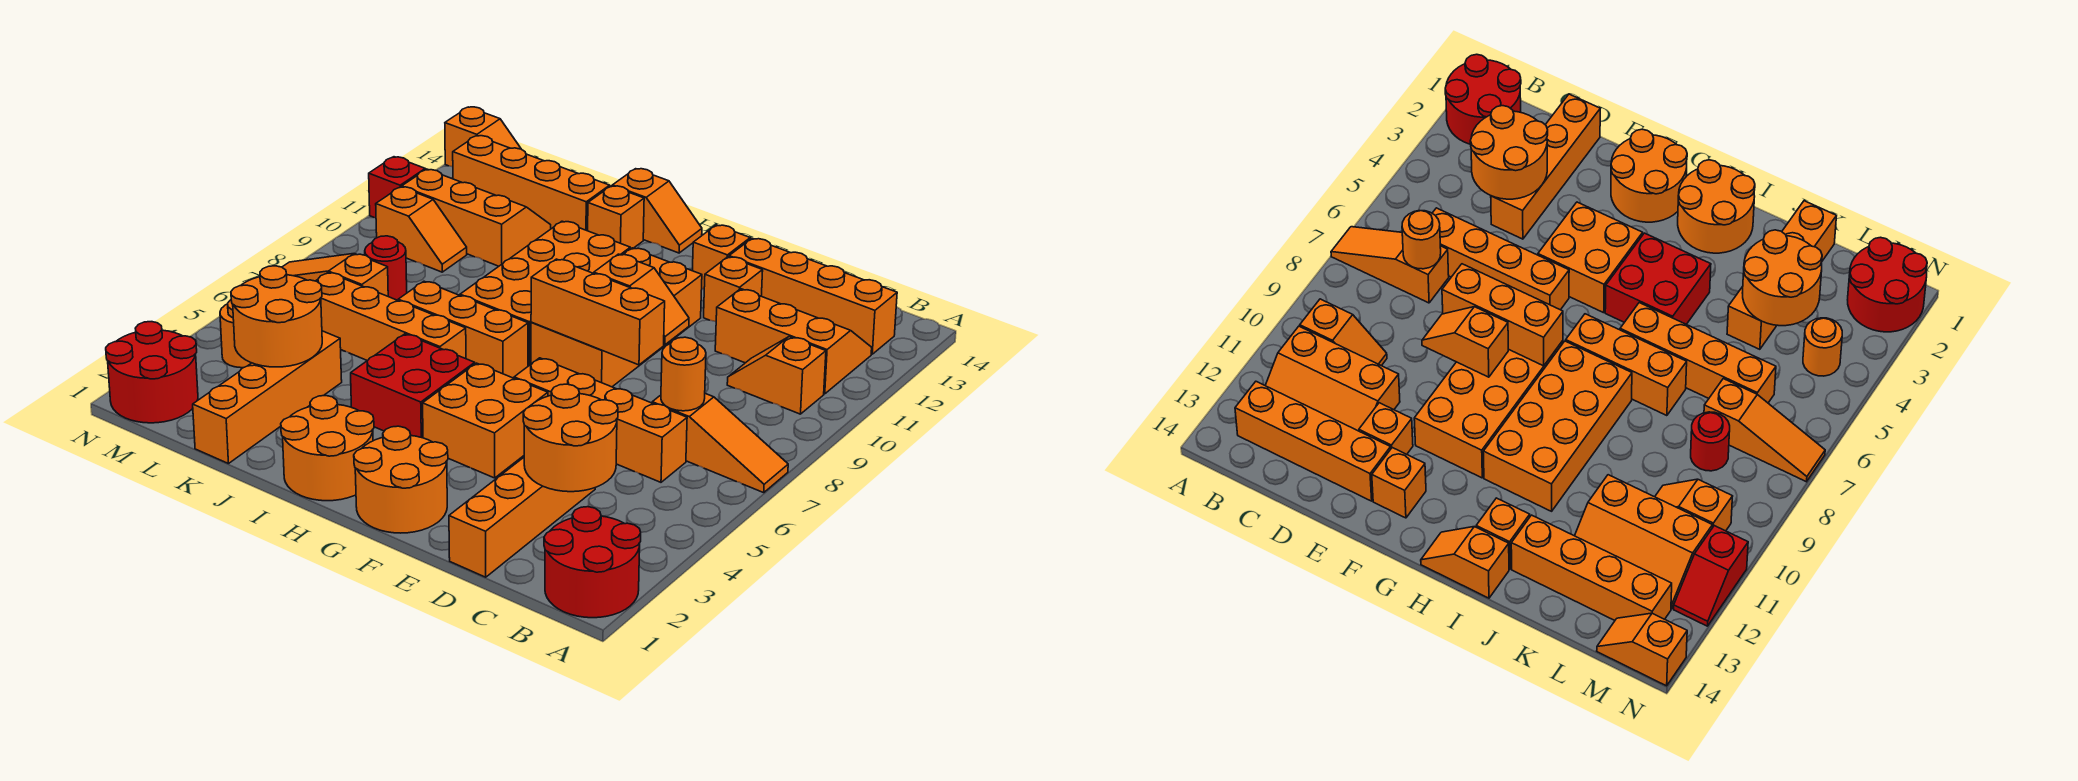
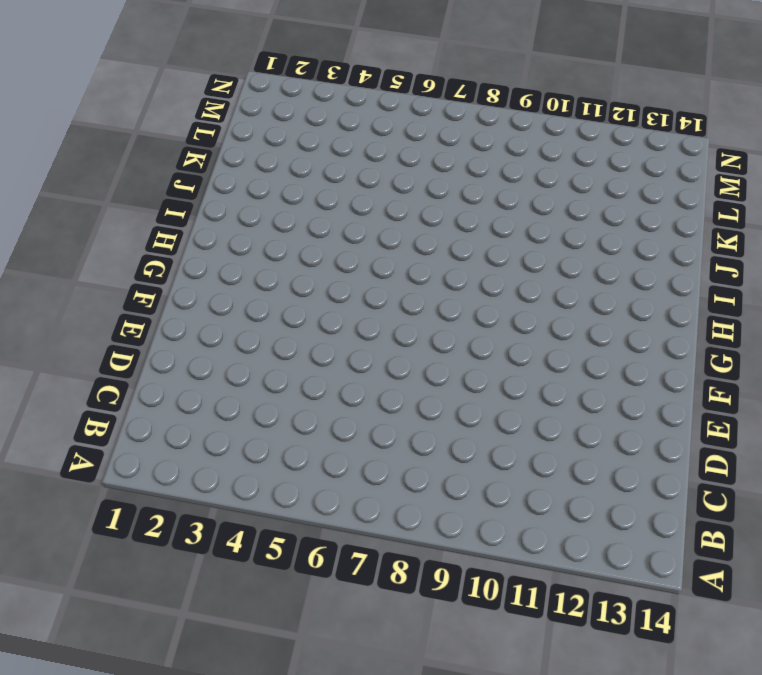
none -> red round brick A1:B2 level 1
none -> orange slope A7:C7 level 1 top C
none -> orange slope B10:C10 level 1 top B
none -> orange slope B11:D12 level 1 top 11

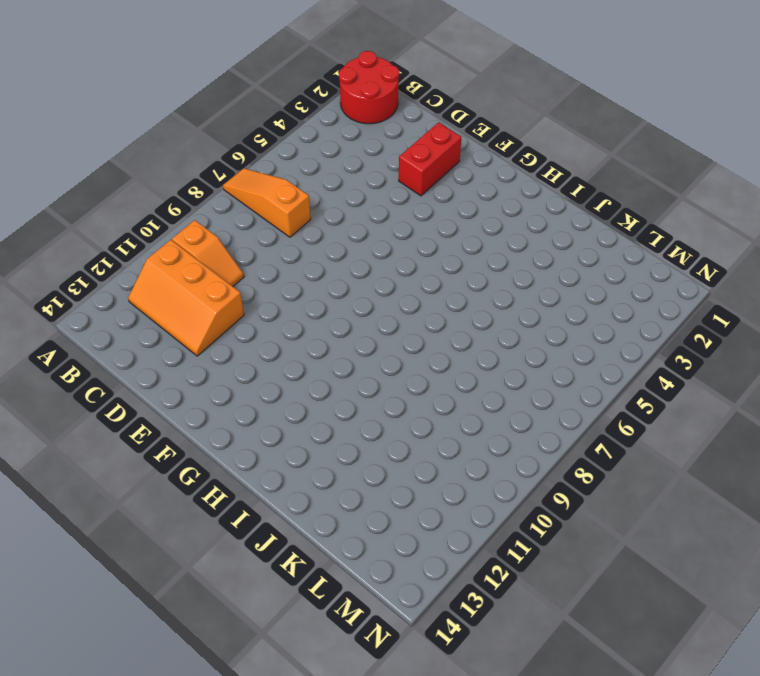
red brick E2:E3 level 1 -> none
none -> orange brick B13:E13 level 1
none -> orange brick C6:F6 level 1
none -> orange brick D1:D4 level 1
none -> orange brick E12 level 1

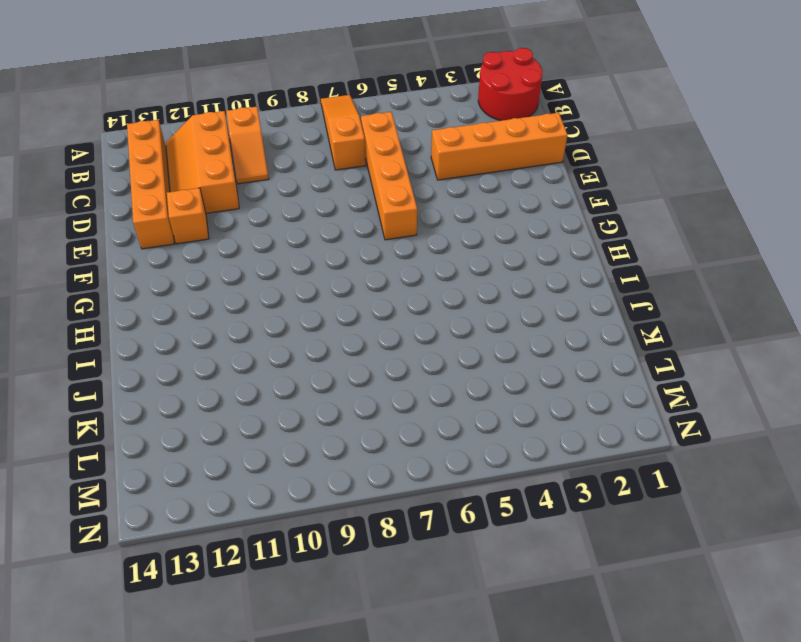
none -> orange round brick F1:G2 level 1
none -> orange brick F4:G5 level 1
none -> orange brick F8:G11 level 1
none -> orange brick F13 level 1

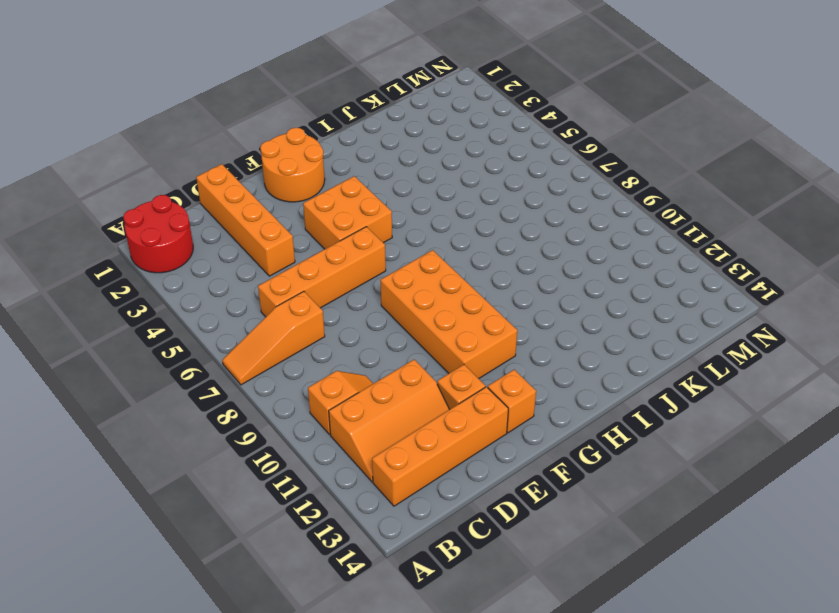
none -> orange round brick H1:I2 level 1
none -> red brick H4:I5 level 1
none -> orange brick H7:J7 level 1
none -> orange brick H8:I11 level 1

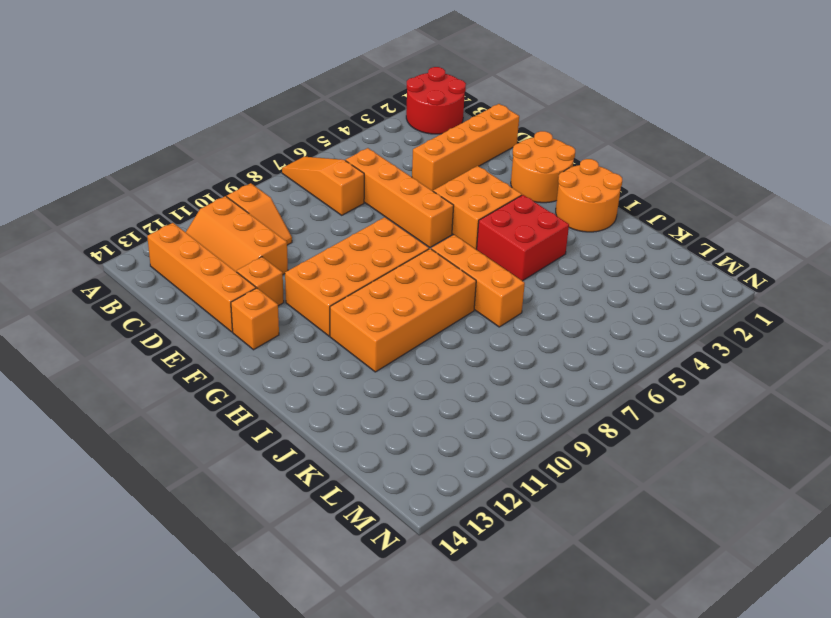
none -> orange slope H14:I14 level 1 top I
none -> orange brick I6:L6 level 1
none -> orange brick I13 level 1
none -> orange brick J13:M13 level 1

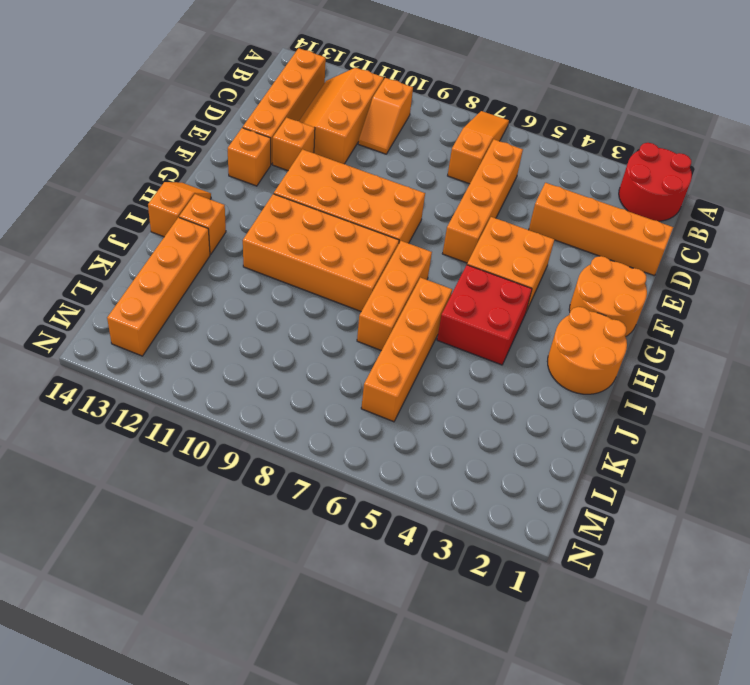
none -> orange brick K1:K4 level 1
none -> orange slope K11:M12 level 1 top 11
none -> orange slope L7:N7 level 1 top L
none -> red round brick L8 level 1

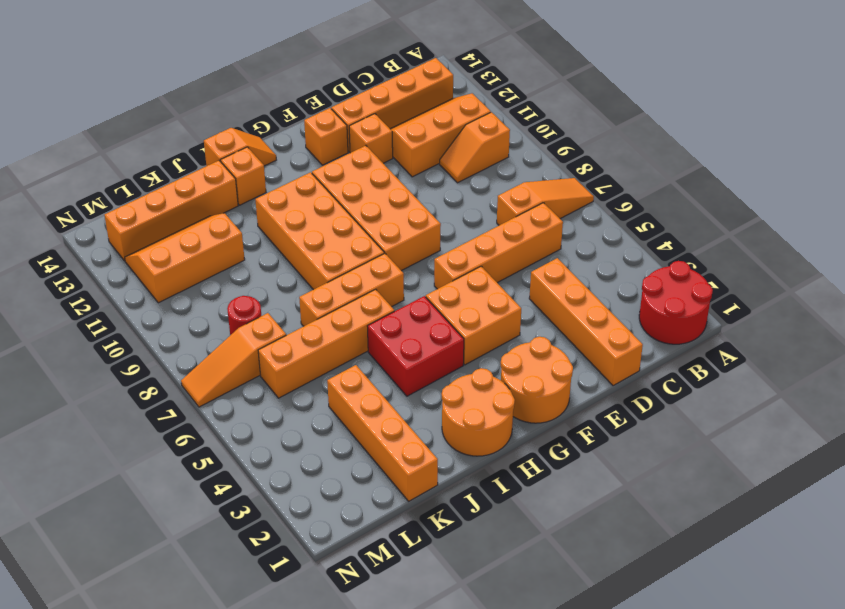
none -> orange slope L10:M10 level 1 top M
none -> red round brick M1:N2 level 1
none -> orange round brick M4 level 1
none -> orange slope M14:N14 level 1 top N

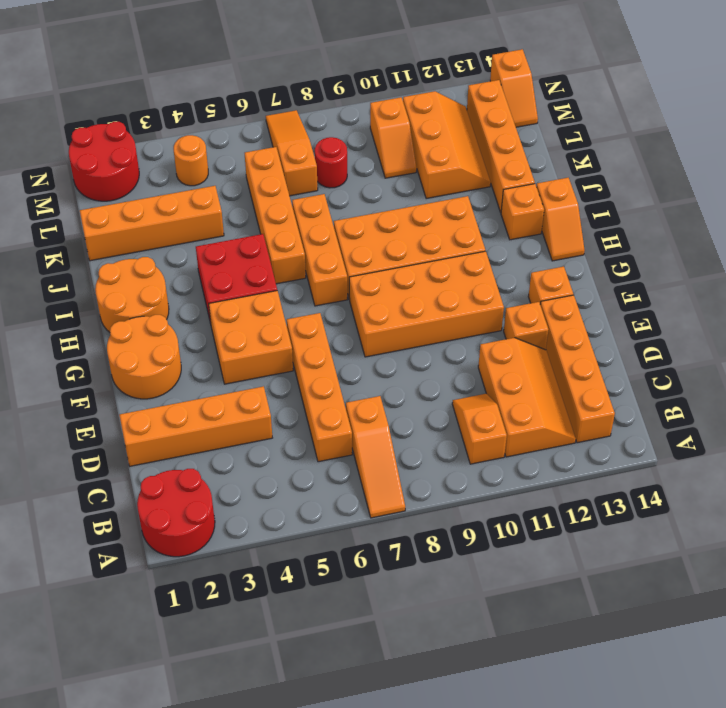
none -> red slope N11:N12 level 1 top 11
none -> orange round brick C3:D4 level 2
none -> orange round brick C7 level 2
none -> orange brick E8:G8 level 2

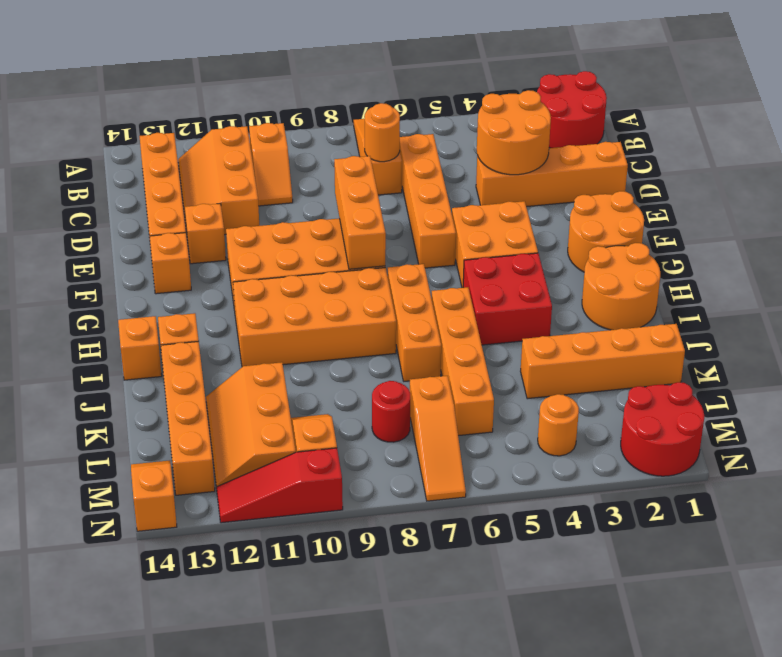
red slope N10:N12 level 1 top 10 -> red slope N11:N12 level 1 top 11
none -> orange slope E9:F9 level 2 top F
none -> orange round brick K3:L4 level 2

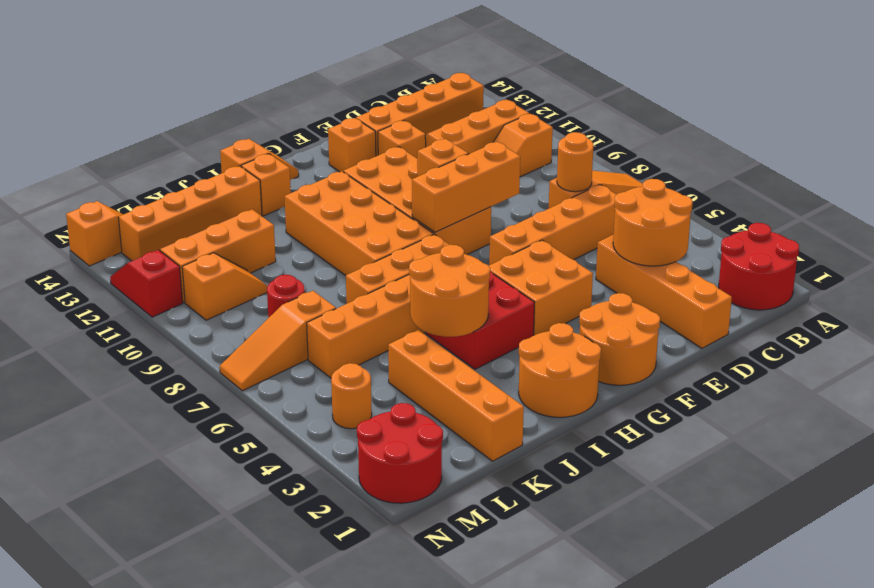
orange round brick I4:J5 level 2 -> orange round brick K3:L4 level 2

